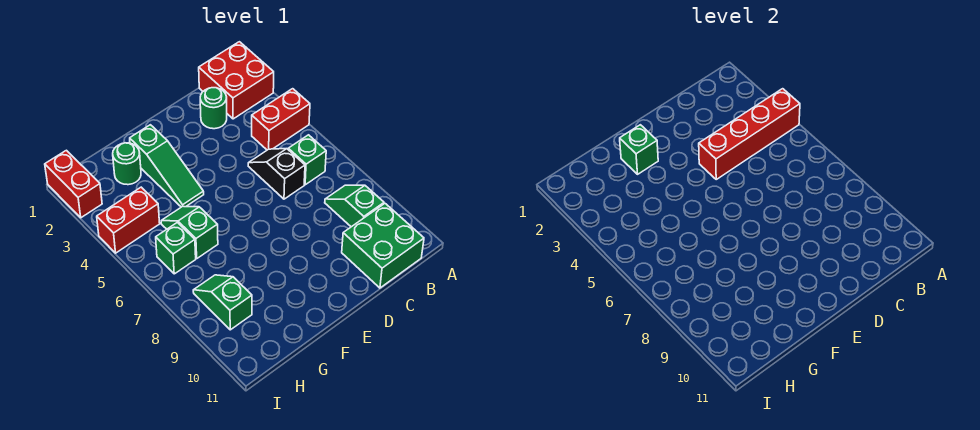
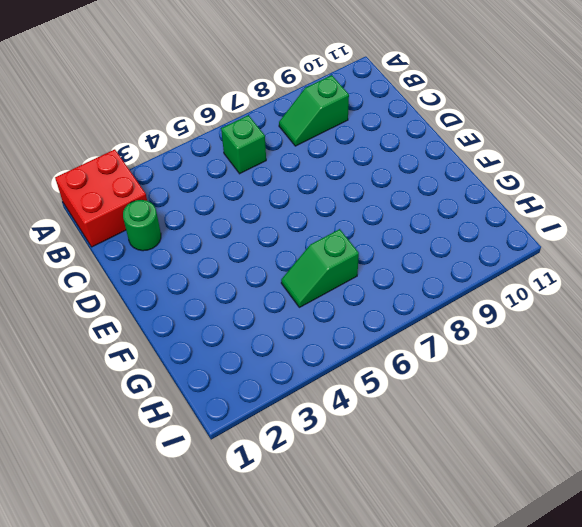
none -> red brick A4:B4 level 1
none -> green brick B10:C11 level 1
none -> black slope C5:C6 level 1 top 6

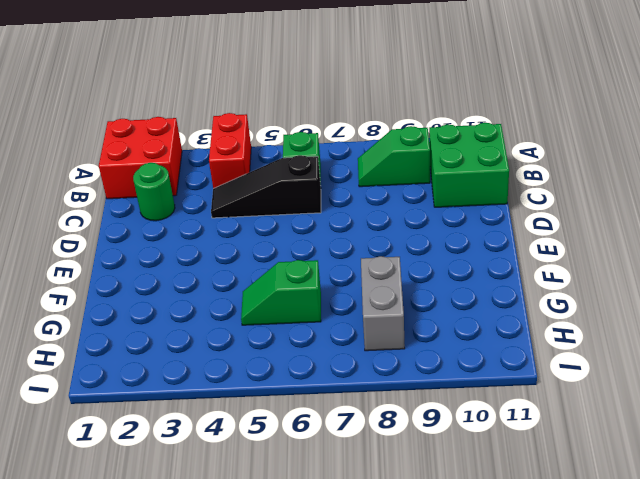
black slope C4:C6 level 1 top 6 -> black slope C5:C6 level 1 top 6
grey brick G8:H8 level 1 -> green slope H8:H9 level 1 top 9
none -> green slope F2:F4 level 1 top 2
none -> green round brick G2 level 1
none -> red brick H4:I4 level 1

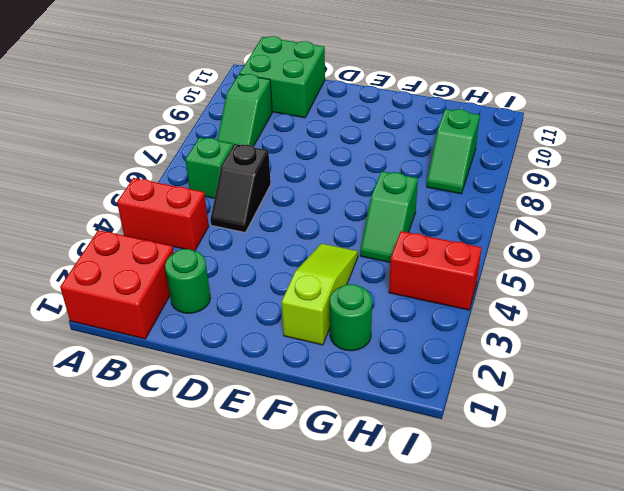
lime slope F2:F4 level 1 top 2 -> green slope F2:F4 level 1 top 2
none -> green brick H6 level 1
none -> red brick I1:I2 level 1
none -> red brick A4:D4 level 2

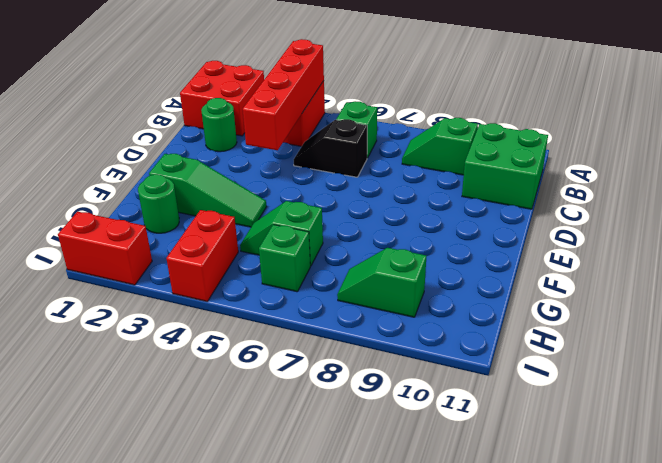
none -> green brick F2 level 2

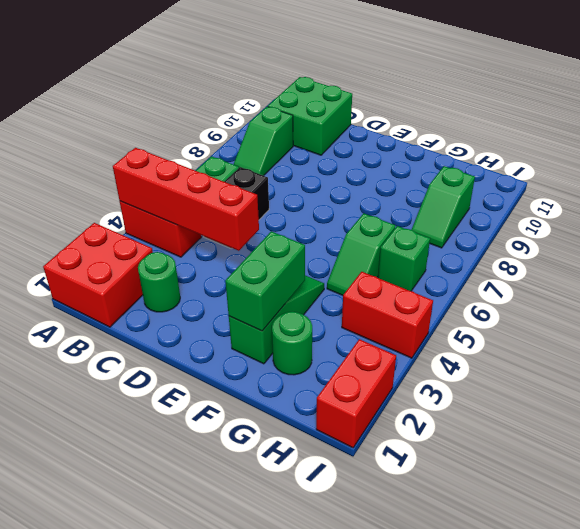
green brick F2:F3 level 2 -> green brick F2 level 2

